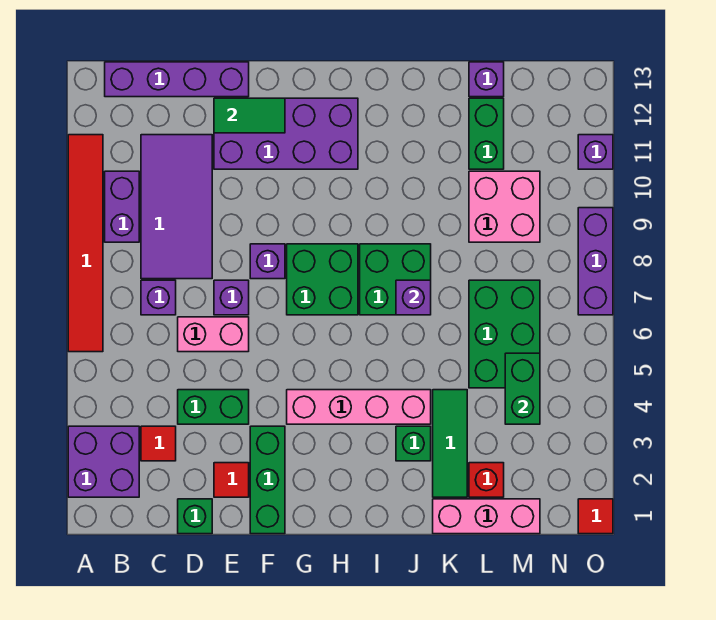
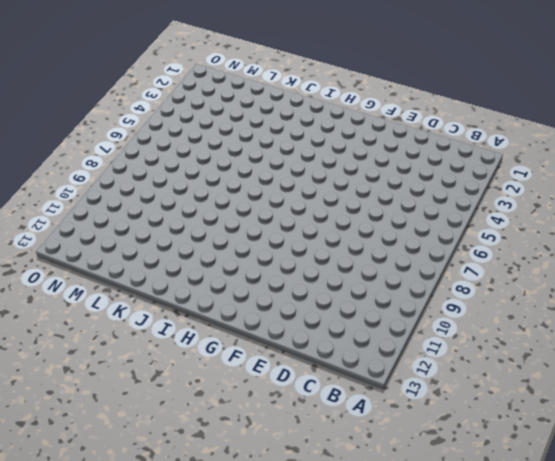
none -> purple brick A2:B3 level 1
none -> red tile A6:A11 level 1
none -> purple brick B9:B10 level 1
none -> purple brick B13:E13 level 1

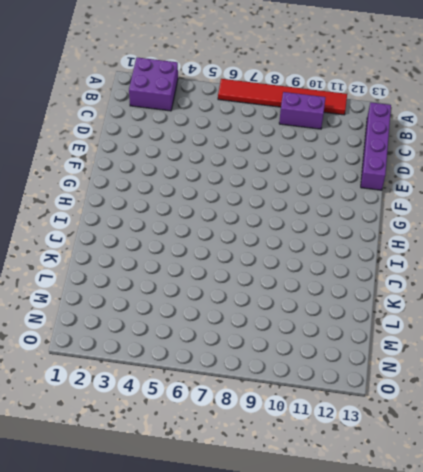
none -> red tile C3 level 1
none -> purple brick C7 level 1
none -> purple tile C8:D11 level 1
none -> green brick D1 level 1

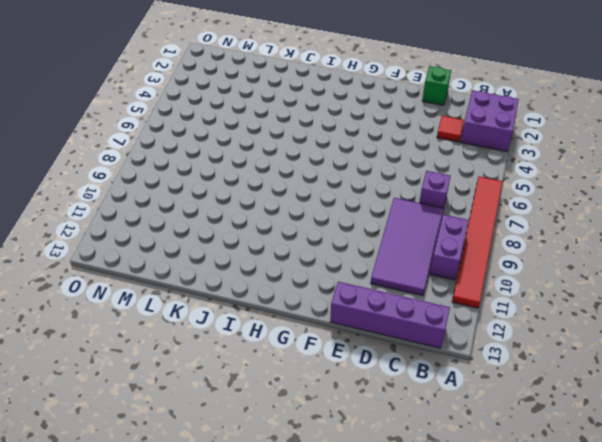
none -> green brick D4:E4 level 1
none -> pink brick D6:E6 level 1
none -> red tile E2 level 1
none -> purple brick E7 level 1

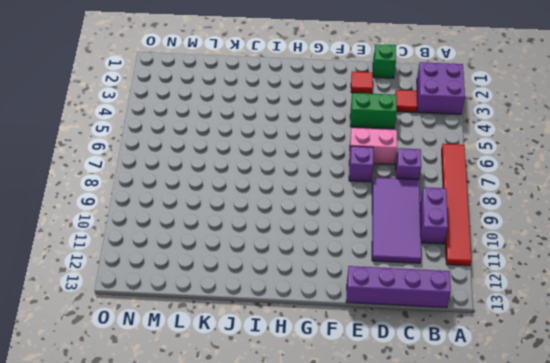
none -> purple brick E11:H12 level 1
none -> green brick F1:F3 level 1
none -> purple brick F8 level 1
none -> pink brick G4:J4 level 1

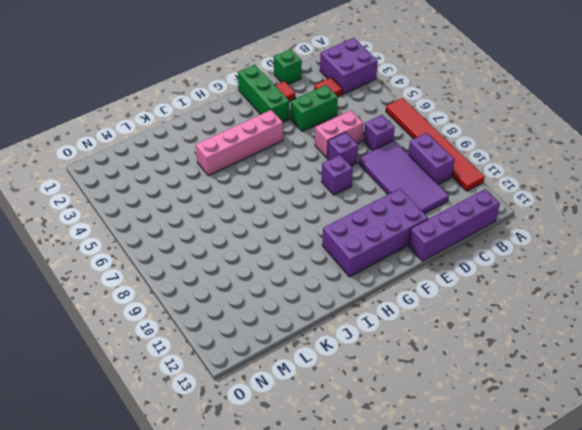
none -> green brick G7:H8 level 1
none -> green brick I7:J8 level 1
none -> green brick J3 level 1
none -> pink brick K1:M1 level 1

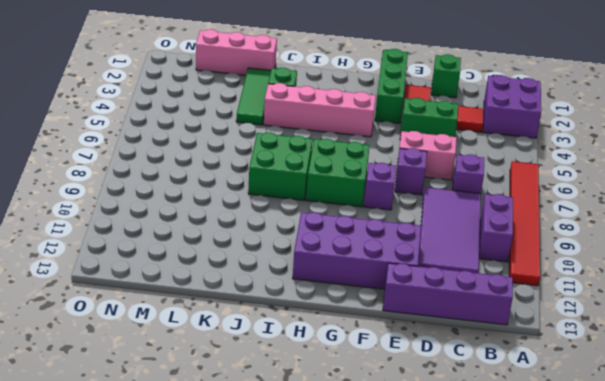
none -> red brick L2 level 1
none -> green brick L5:M7 level 1
none -> pink brick L9:M10 level 1
none -> green brick L11:L12 level 1

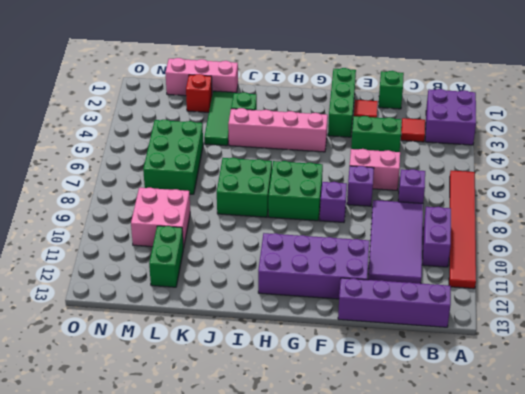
none -> purple brick L13 level 1
none -> red tile O1 level 1
none -> purple brick O7:O9 level 1
none -> purple brick O11 level 1

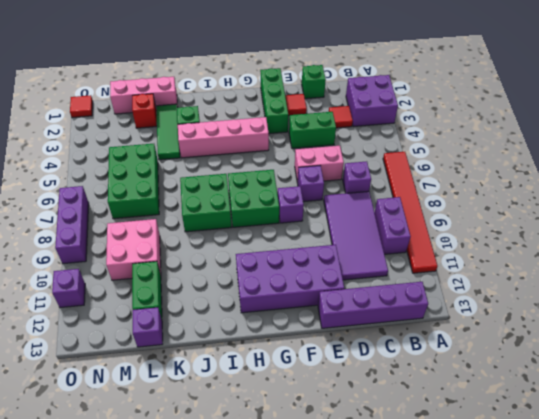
none -> green tile E12:F12 level 2
none -> purple brick J7 level 2
none -> green brick M4:M5 level 2

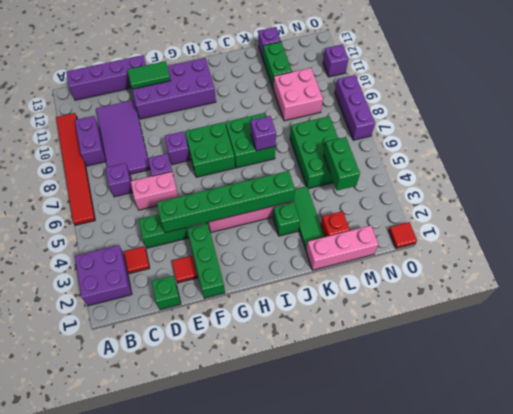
green brick E4:J4 level 2 -> none

